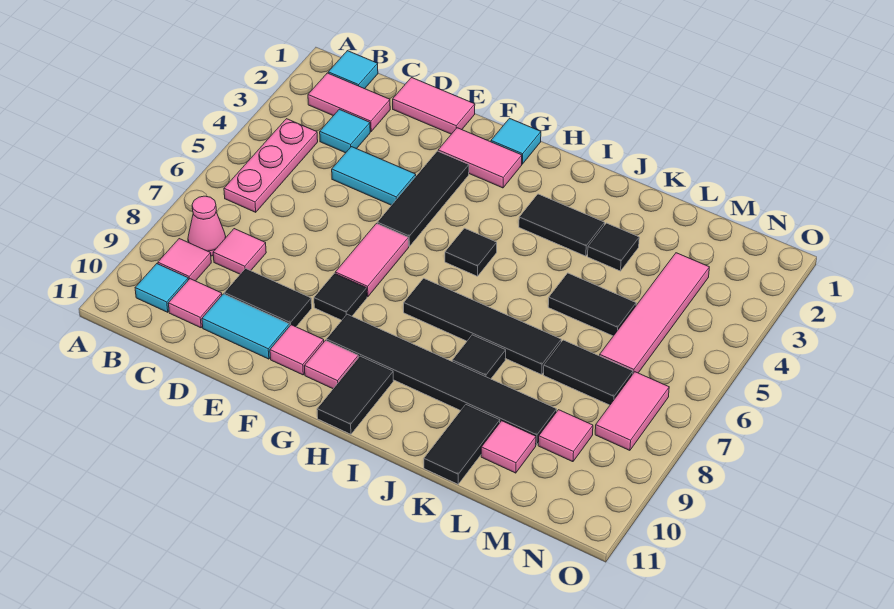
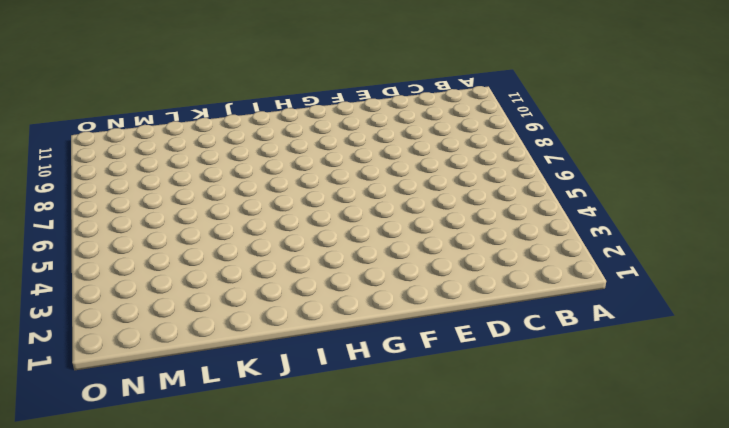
none -> cyan tile B1 level 1
none -> pink tile B2:C2 level 1
none -> pink plate B4:B6 level 1
none -> pink cone B8 level 1

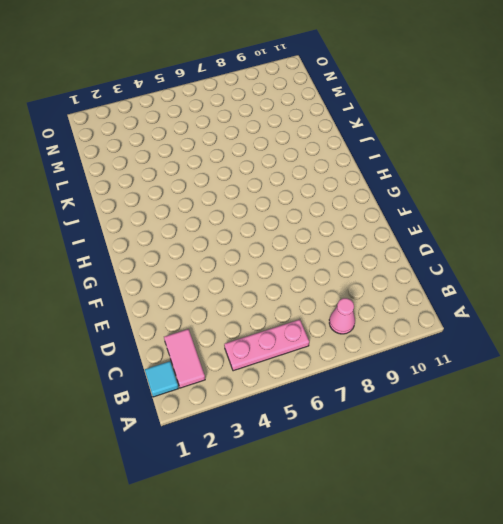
none -> pink tile B9 level 1
none -> cyan tile B10 level 1
none -> cyan tile C3 level 1
none -> pink tile C8 level 1

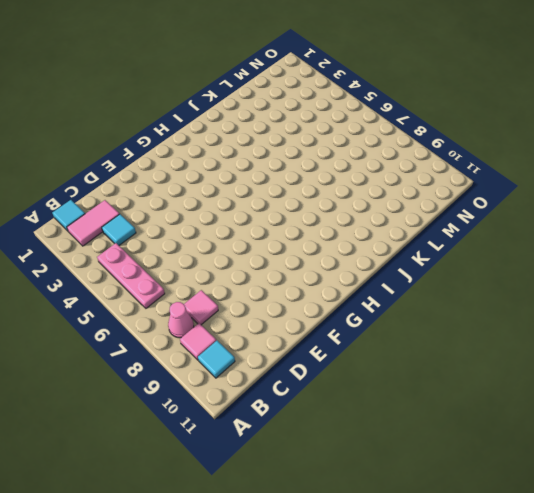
none -> pink tile C10 level 1
none -> pink tile D1:E1 level 1
none -> cyan tile D4:E4 level 1
none -> black tile D9:E9 level 1

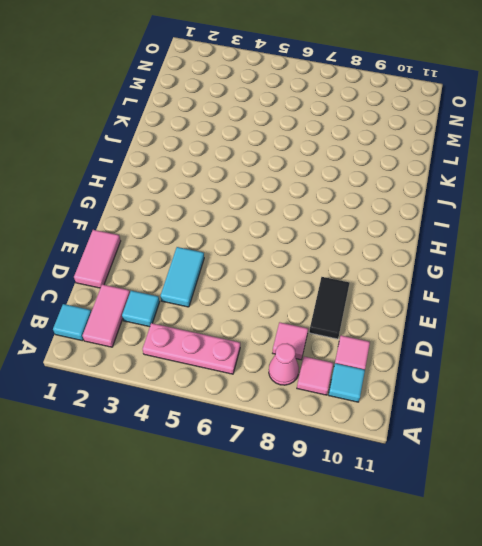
none -> cyan tile D10:E10 level 1
none -> pink tile F2:G2 level 1
none -> black tile F3:F5 level 1
none -> pink tile F6:F7 level 1

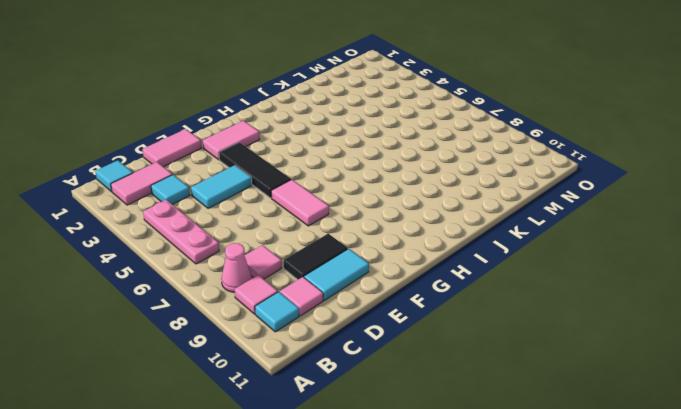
none -> black tile F8 level 1
none -> pink tile F10 level 1
none -> cyan tile G1 level 1
none -> black tile G9:L9 level 1

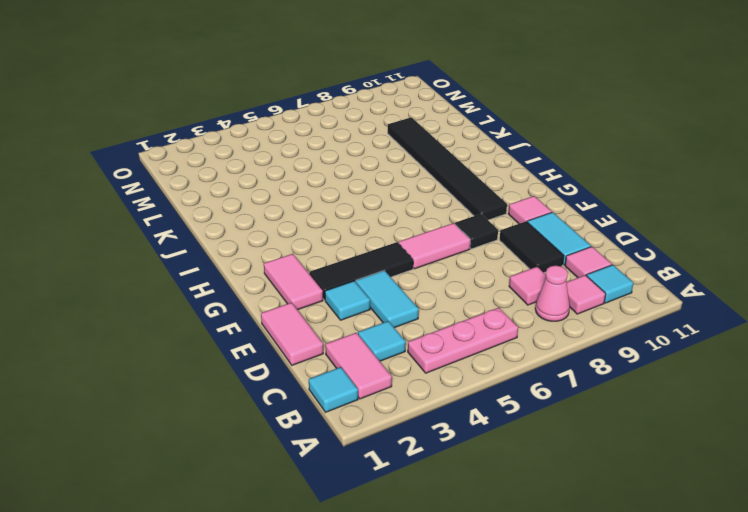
cyan tile E3 level 1 -> cyan tile G1 level 1
none -> pink tile G10 level 1
none -> black tile H5 level 1
none -> black tile H7:K7 level 1
none -> black tile H10:H11 level 1

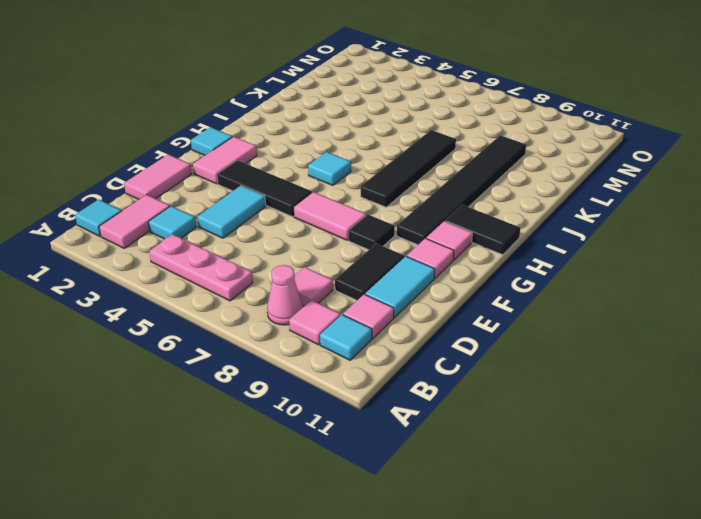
cyan tile H5 level 1 -> black tile H5 level 1
none -> black tile I3:J3 level 1
none -> black tile J8 level 1
none -> black tile K3 level 1
none -> black tile K5:L5 level 1

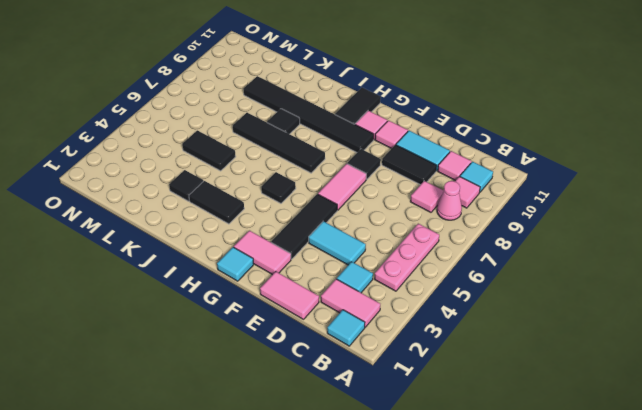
none -> black tile K10:K11 level 1
none -> black tile L7:M7 level 1
none -> pink tile L10 level 1
none -> pink tile M3:M6 level 1

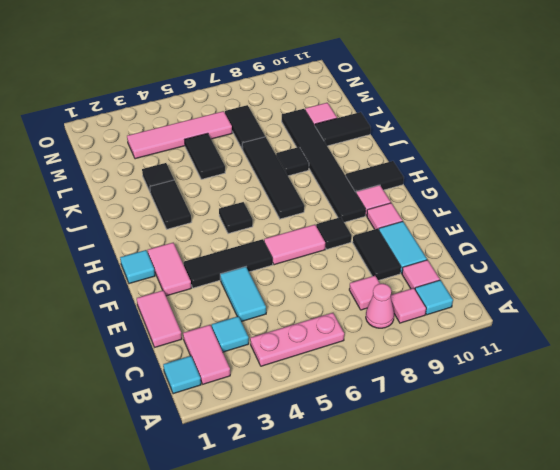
none -> pink tile M9 level 1
none -> pink tile N7:N8 level 1

